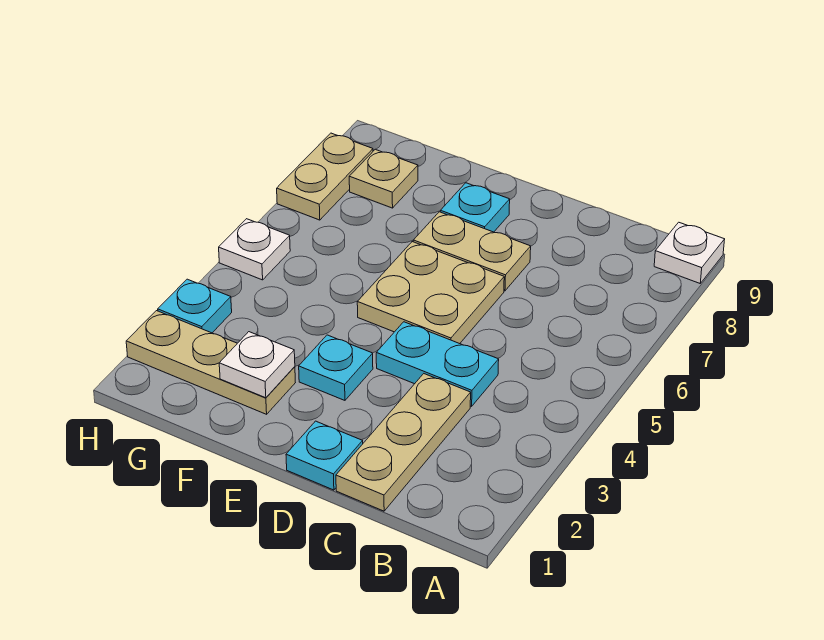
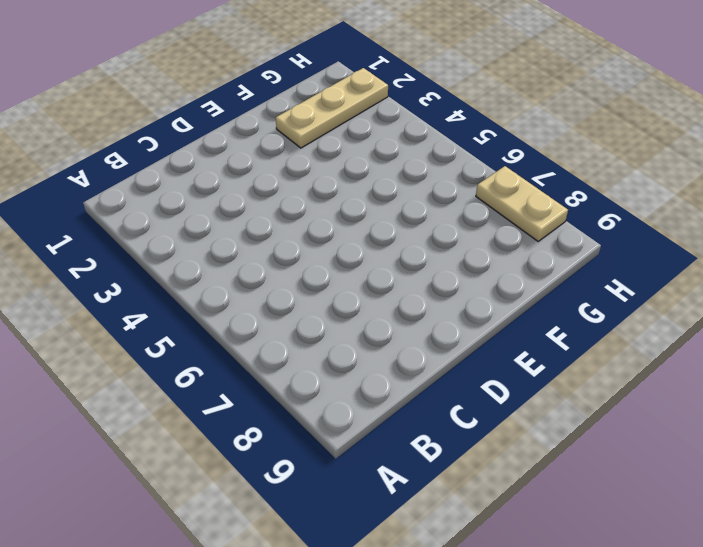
none -> white plate A9 level 1
none -> tan plate C1:C3 level 1
none -> cyan plate C4:D4 level 1

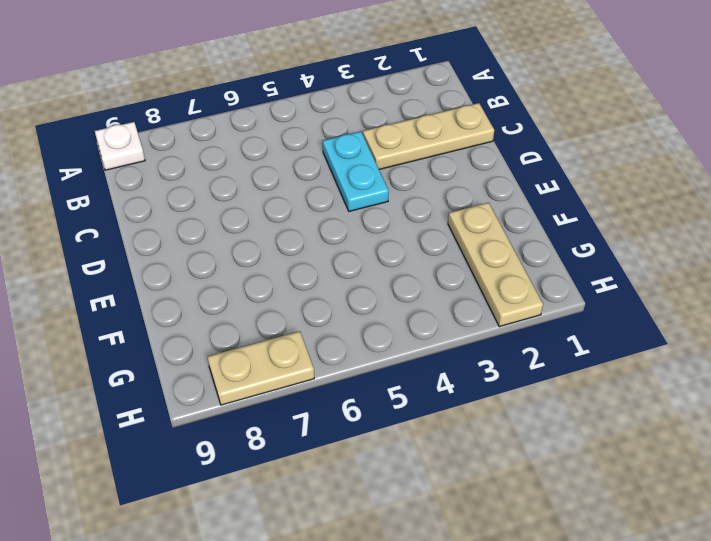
none -> cyan plate D1 level 1
none -> tan plate D5:E6 level 1
none -> tan plate D7:E7 level 1

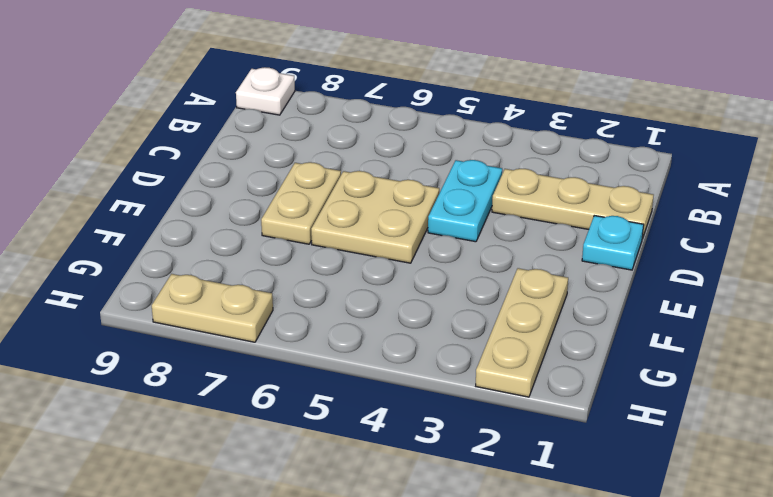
none -> cyan plate E3 level 1
none -> cyan plate E8 level 1
none -> tan plate G8 level 1

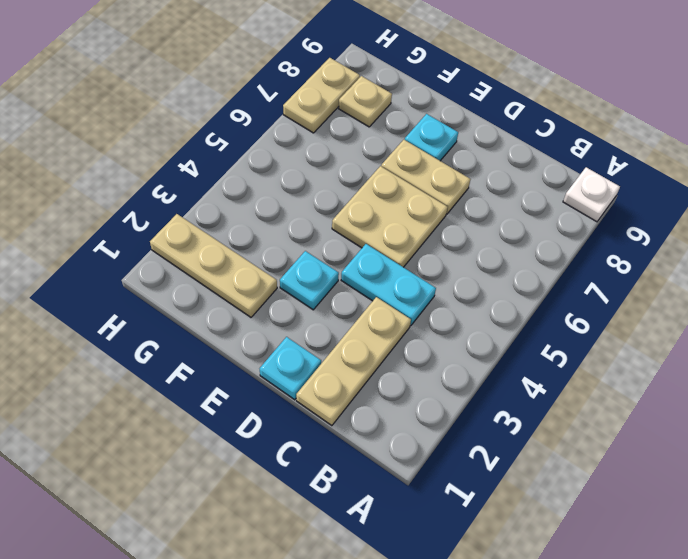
none -> cyan plate H3 level 1
none -> white plate H5 level 1
none -> white plate F2 level 2

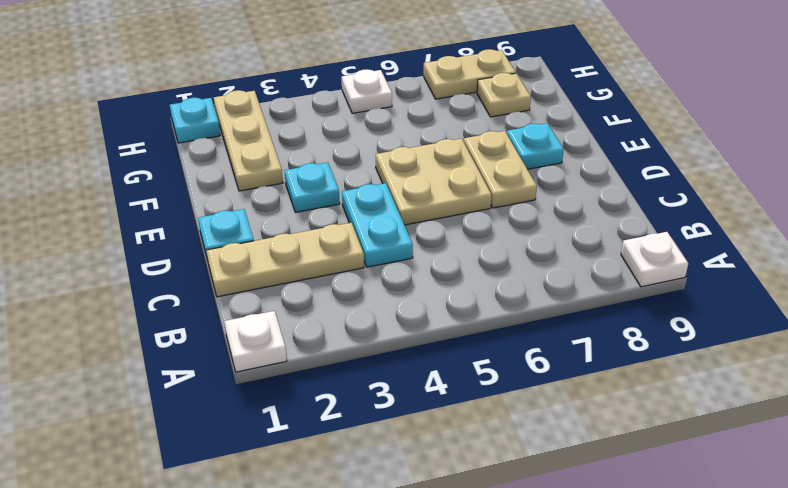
white plate A1 level 1 -> white plate F2 level 2
cyan plate H1 level 1 -> cyan plate H3 level 1

